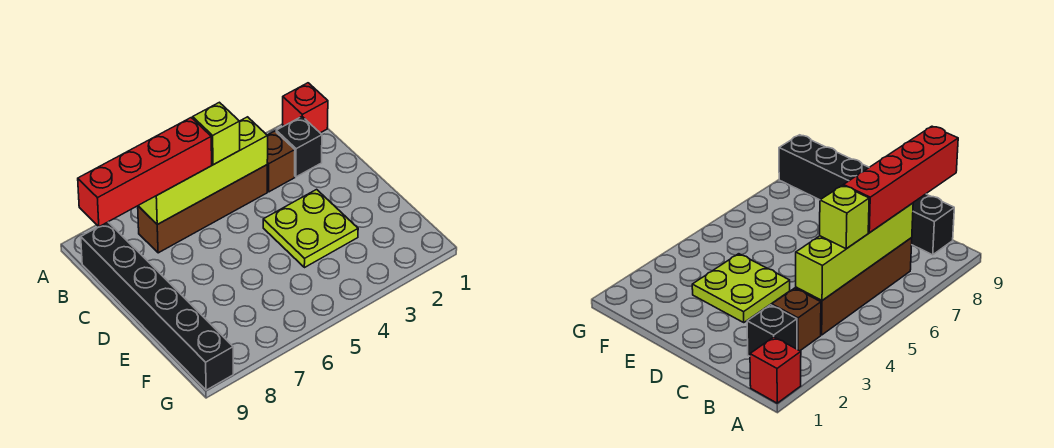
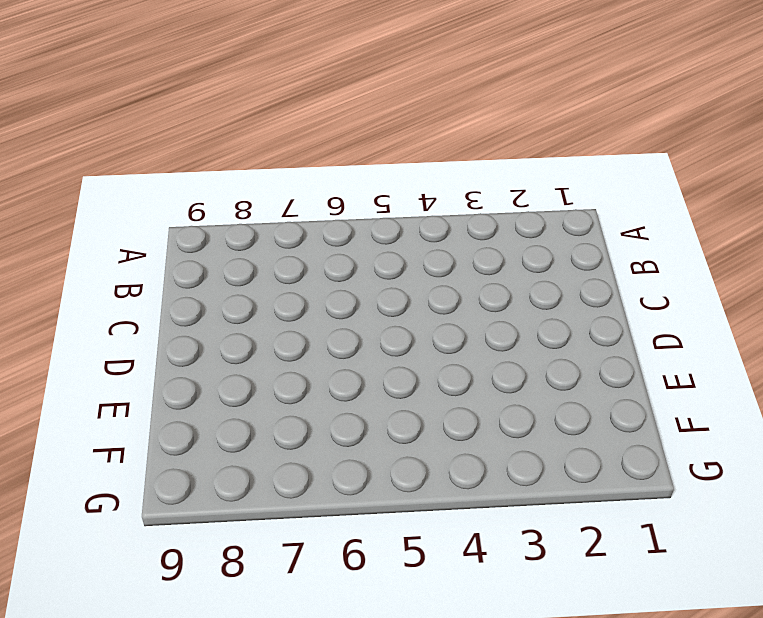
none -> red brick A1 level 1
none -> black brick B2 level 1

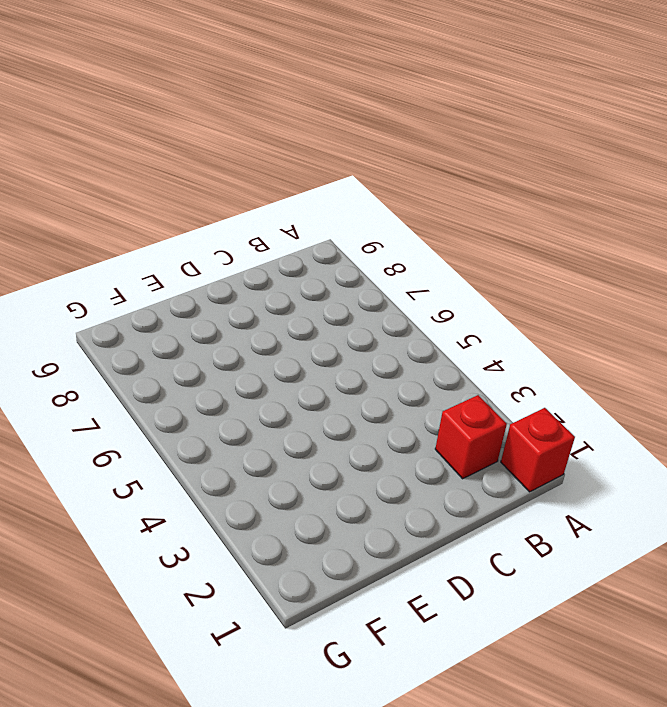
red brick B2 level 1 -> black brick B2 level 1
none -> brown brick B3 level 1
none -> brown brick B4:B7 level 1

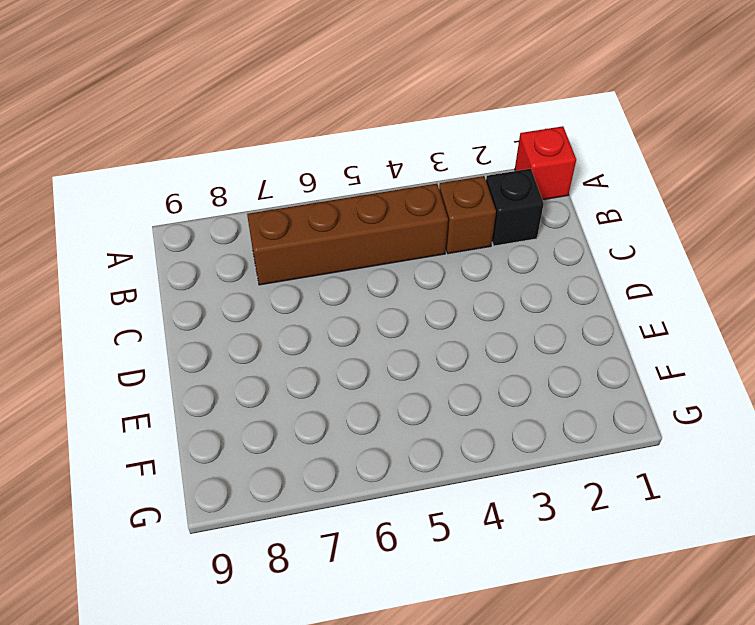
none -> black brick B9:G9 level 1
none -> lime plate D3:E4 level 1

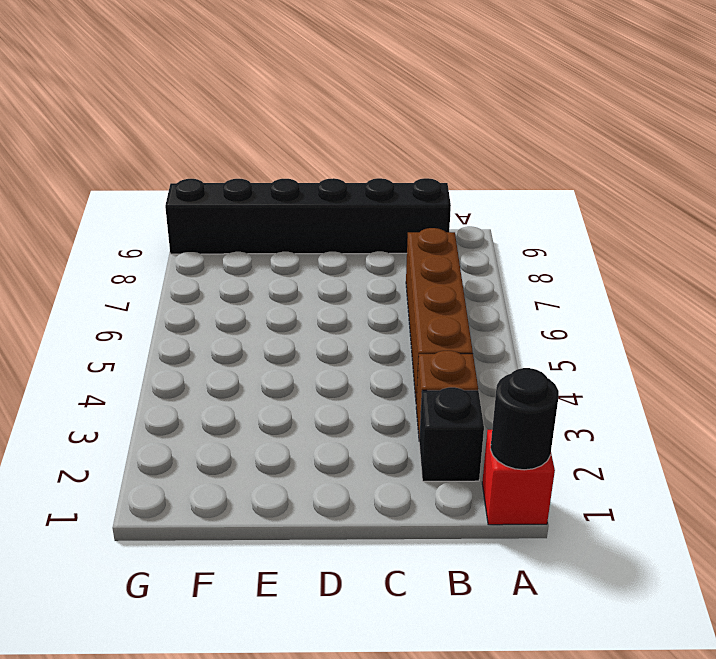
black round brick A1 level 2 -> none
none -> lime plate D3:E4 level 1
none -> lime brick B4:B7 level 2

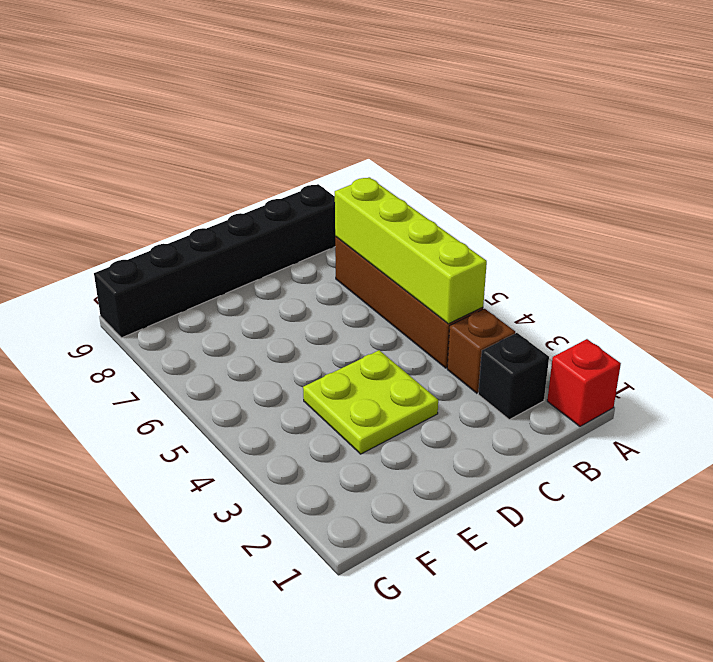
none -> lime brick B5 level 3
none -> red brick B6:B9 level 3

